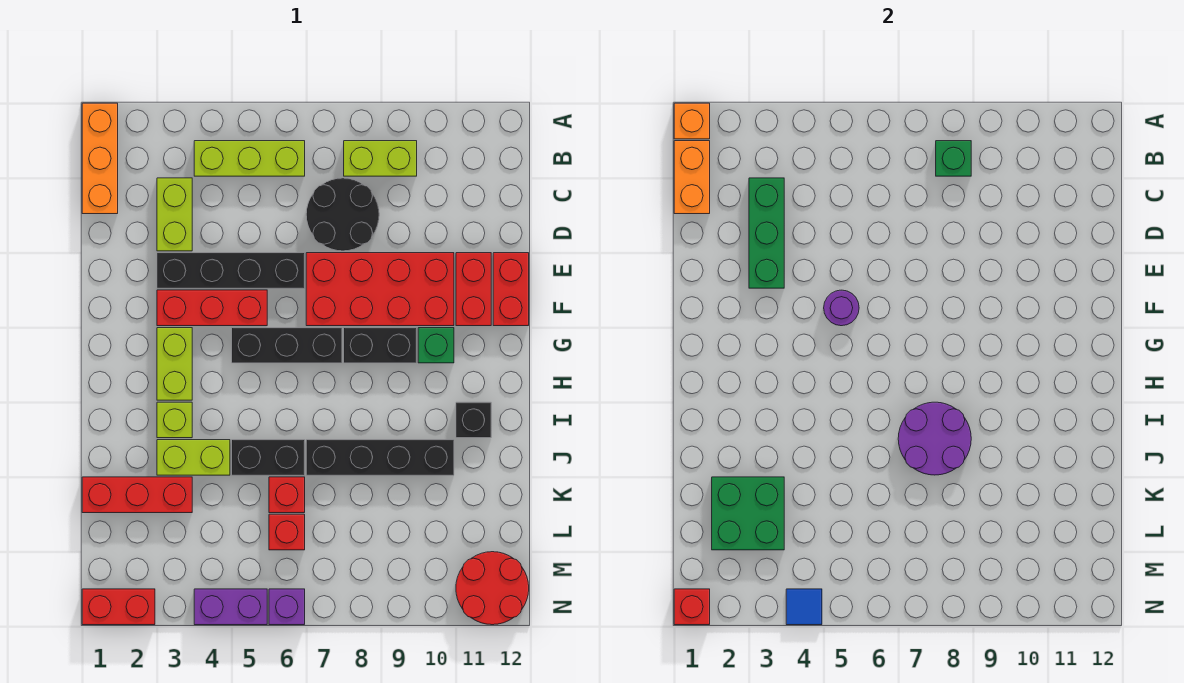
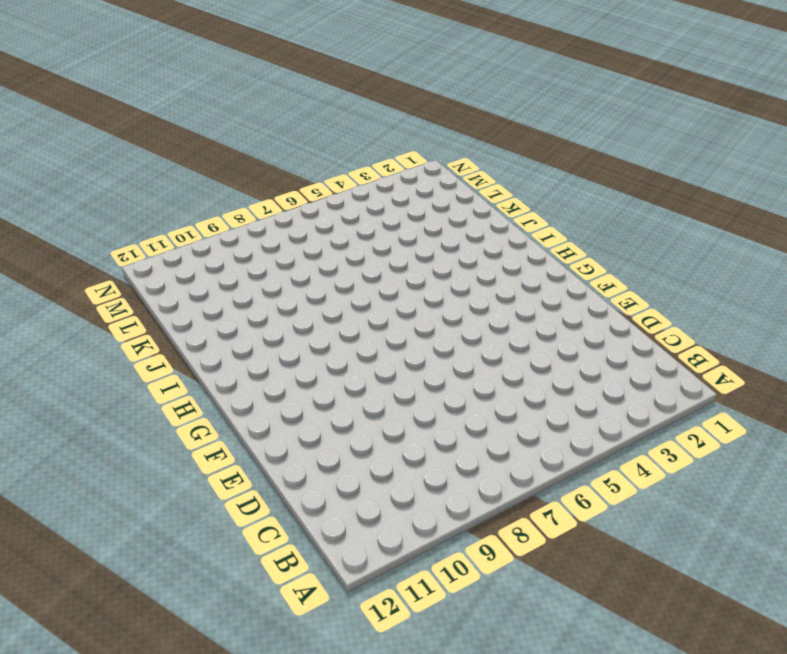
none -> orange brick A1:C1 level 1
none -> lime brick B4:B6 level 1
none -> lime brick B8:B9 level 1
none -> lime brick C3:D3 level 1

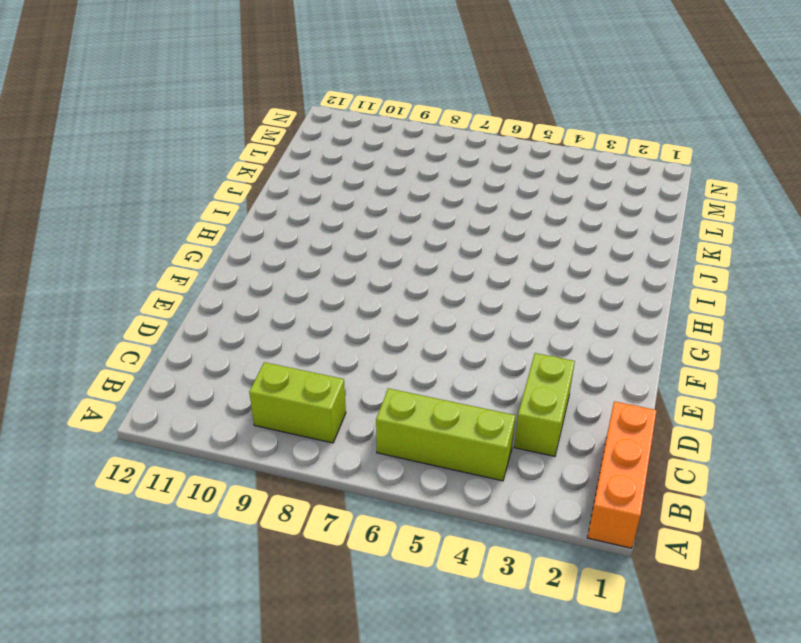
none -> black round brick C7:D8 level 1
none -> black brick E3:E6 level 1
none -> red brick E7:F10 level 1
none -> red brick E11:F11 level 1

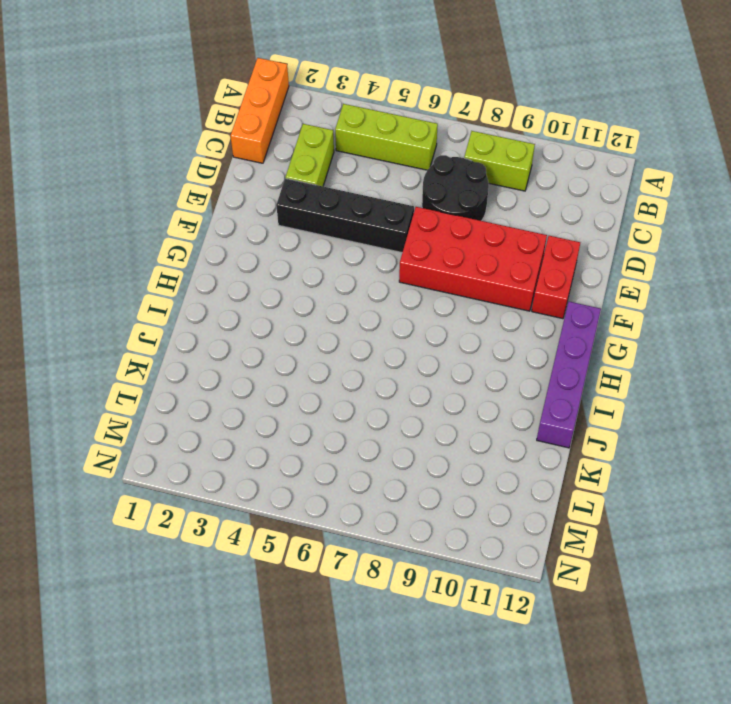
purple brick G12:J12 level 1 -> none
none -> red brick E12:F12 level 1
none -> red brick F3:F5 level 1
none -> lime brick G3:H3 level 1
none -> black brick G5:G7 level 1

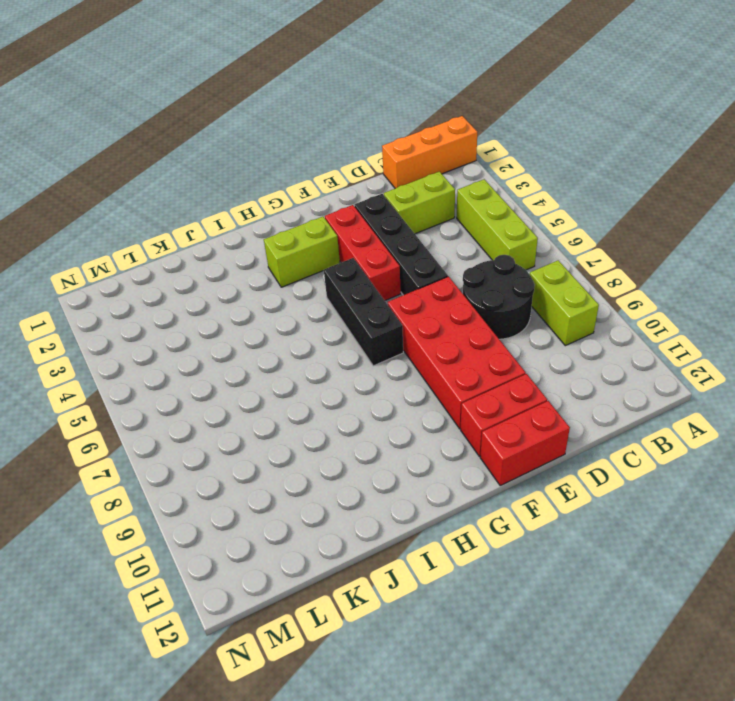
none -> black brick G8:G9 level 1
none -> green brick G10 level 1
none -> lime brick I3 level 1
none -> black brick I11 level 1

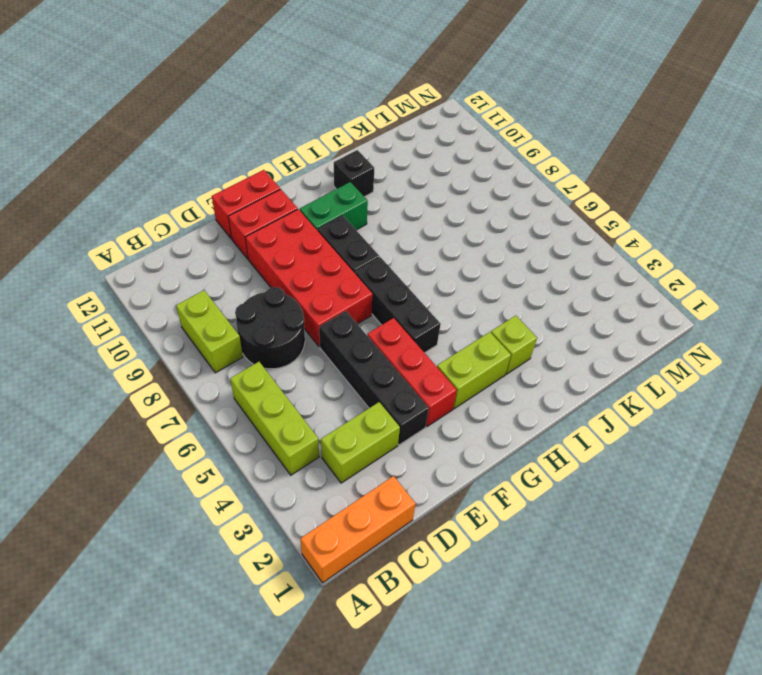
green brick G10:H10 level 1 -> green brick G10 level 1
none -> lime brick J3:J4 level 1
none -> black brick J5:J6 level 1
none -> black brick J7:J10 level 1
none -> red brick K1:K3 level 1

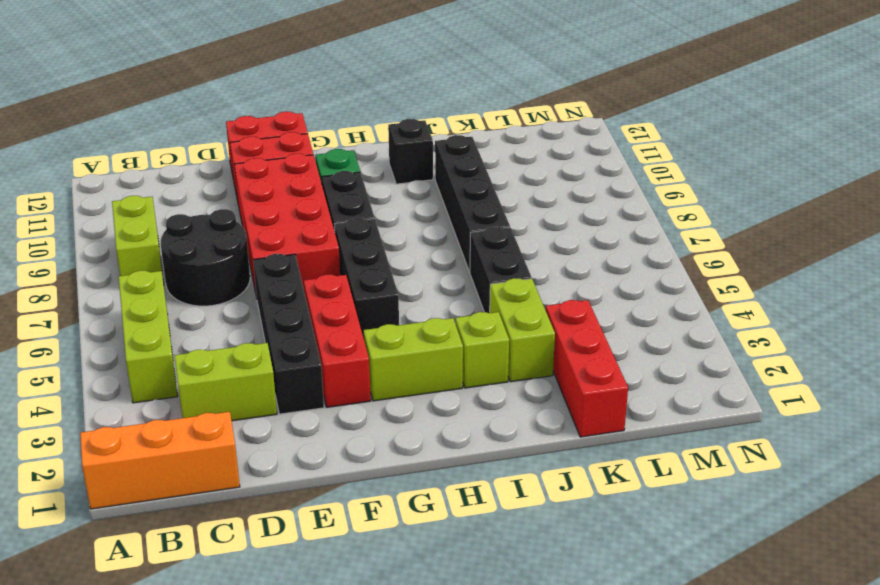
none -> red brick K6 level 1
none -> red brick L6 level 1
none -> red round brick M11:N12 level 1
none -> red brick N1:N2 level 1

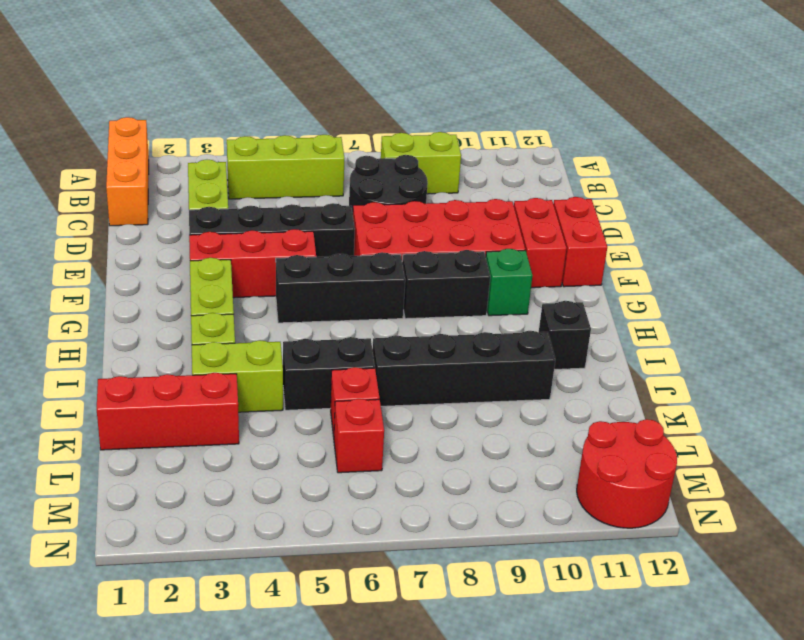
none -> red brick N1:N2 level 1
none -> purple brick N4:N5 level 1
none -> purple brick N6 level 1
none -> orange brick A1 level 2

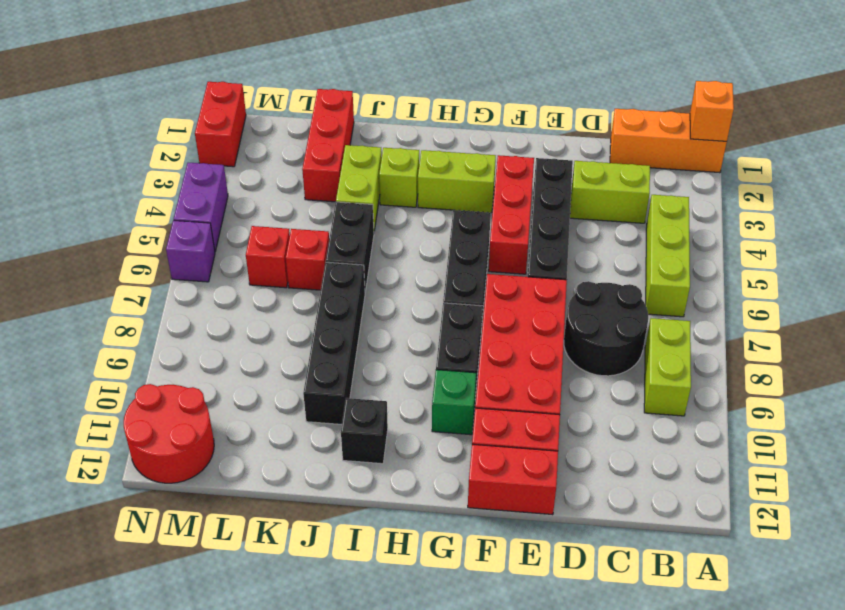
none -> orange brick B1:C1 level 2
none -> green brick B8 level 2
none -> green brick C3:E3 level 2
none -> purple round brick F5 level 2

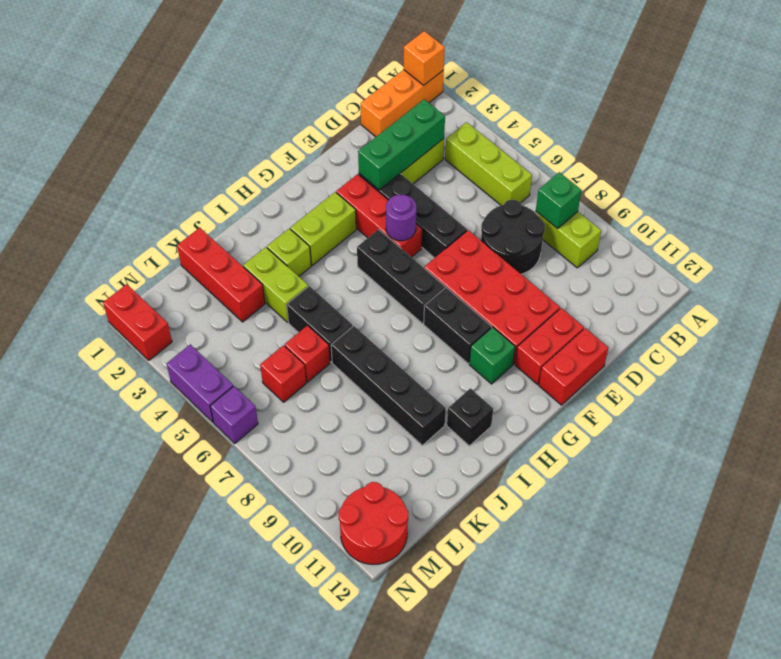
none -> orange brick B1:C1 level 2
none -> purple round brick I7:J8 level 2
none -> green brick K2:L3 level 2
none -> red brick N1 level 2

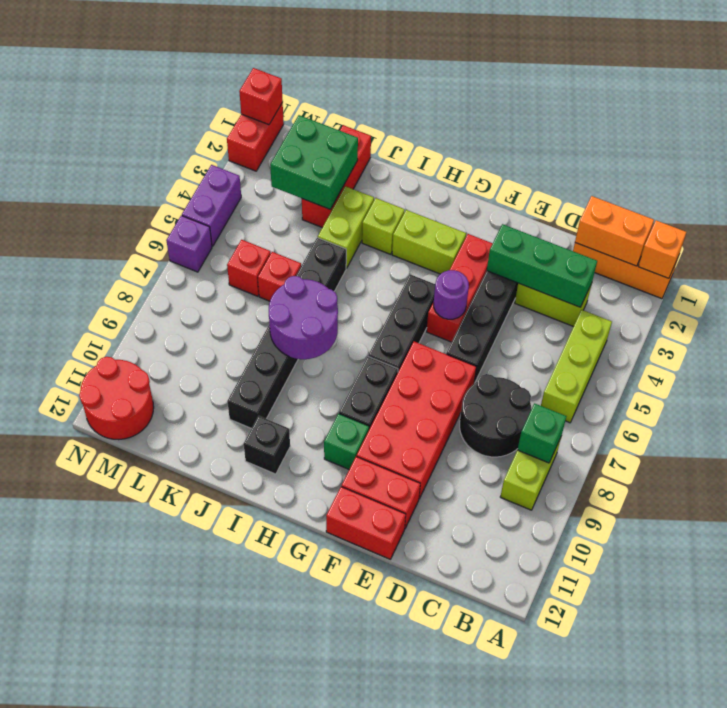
none -> blue tile N4 level 2

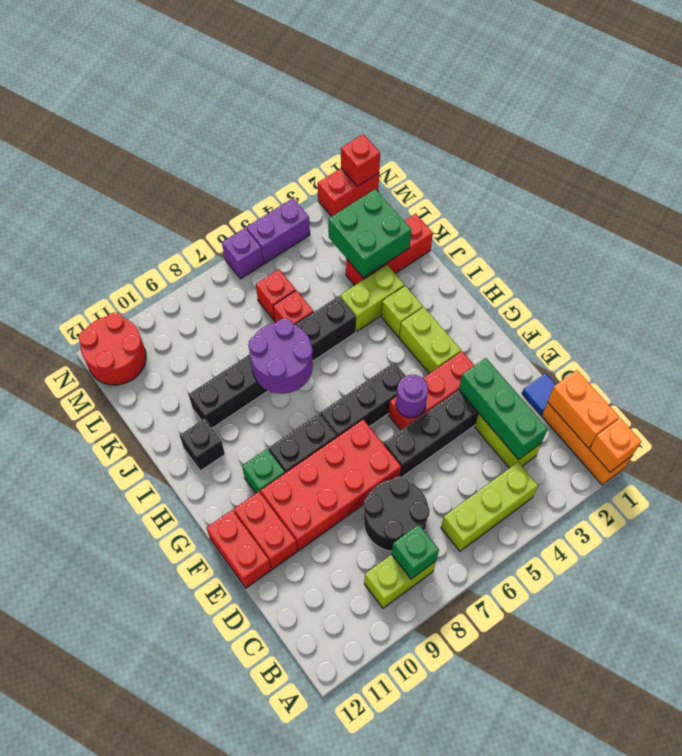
blue tile D1 level 1 -> blue tile N4 level 2

